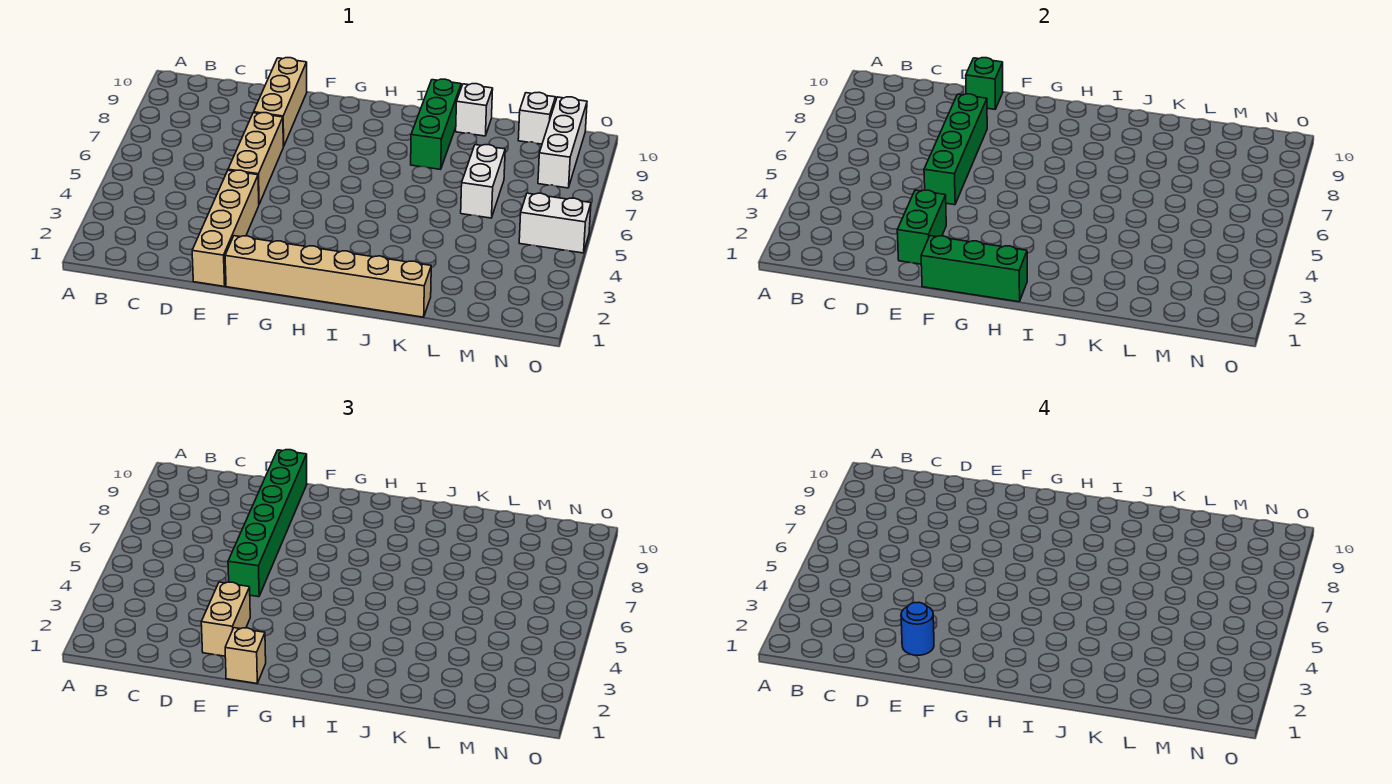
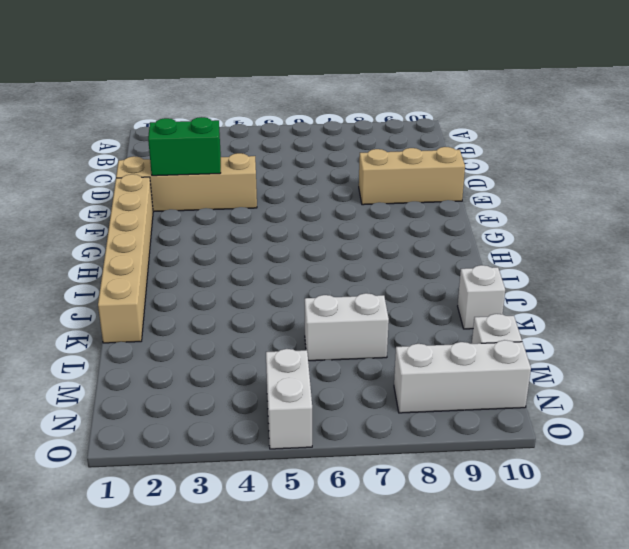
none -> tan brick E5:E7 level 1
none -> green brick J8:J10 level 1
none -> green brick E5:E8 level 2

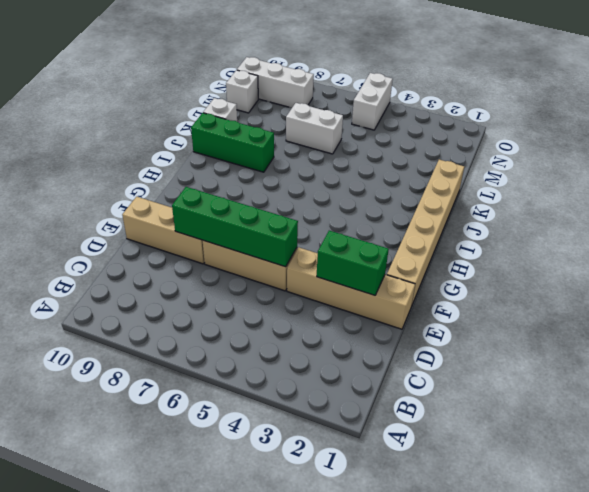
none -> green brick E10 level 2
none -> green brick F1:H1 level 2
none -> tan brick E2:E3 level 3

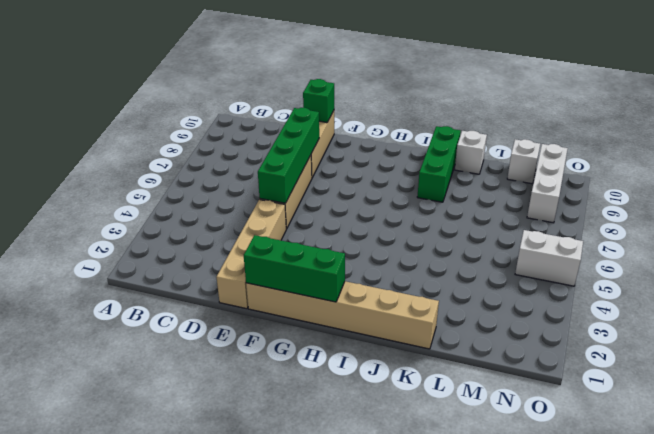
none -> white brick L6:L7 level 1
none -> green brick E2:E3 level 2
none -> tan brick E2:E3 level 3

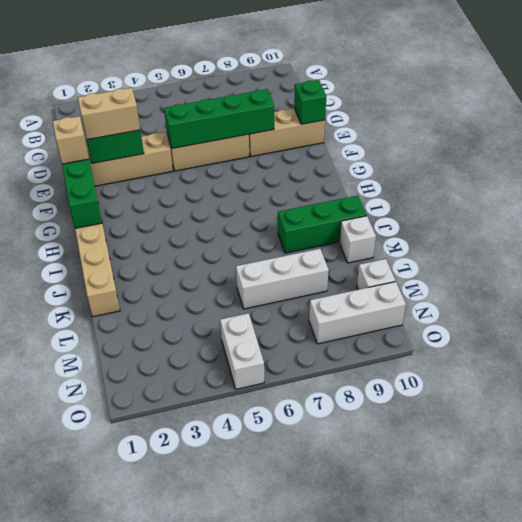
white brick L6:L8 level 1 -> white brick L6:L7 level 1
none -> green brick E5:E10 level 3
none -> blue round brick E2 level 4

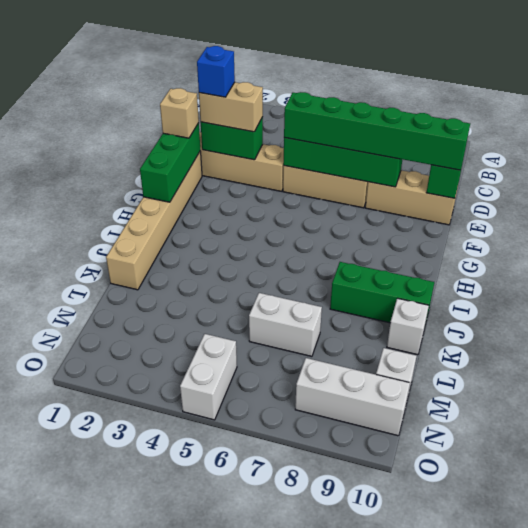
blue brick E2 level 4 -> blue round brick E2 level 4

